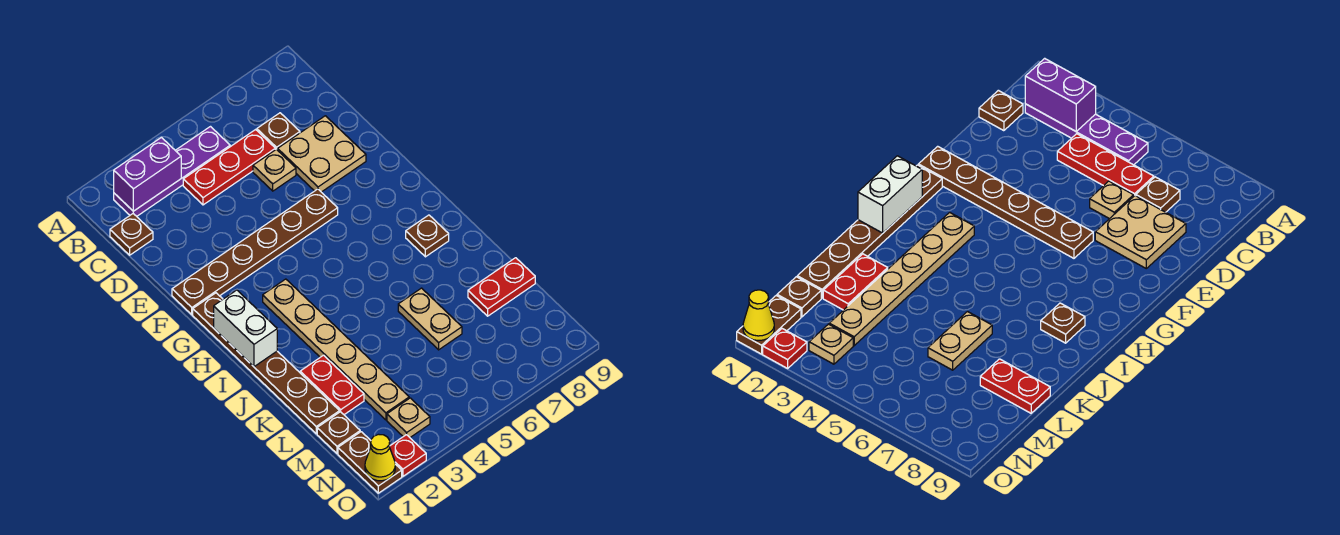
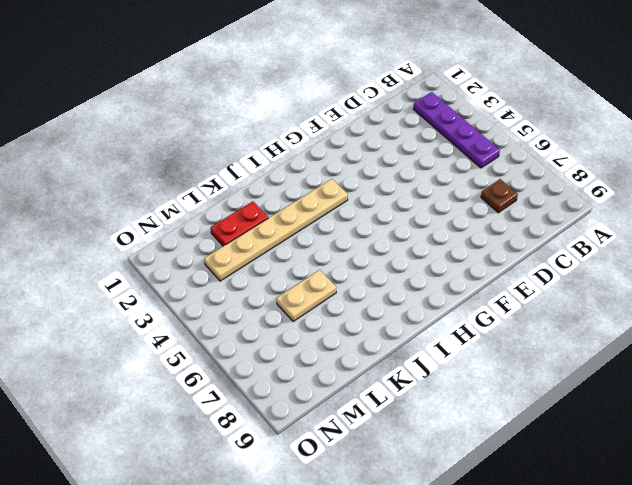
none -> brown plate C1 level 1
none -> red plate C4:C6 level 1
none -> tan plate D6 level 1

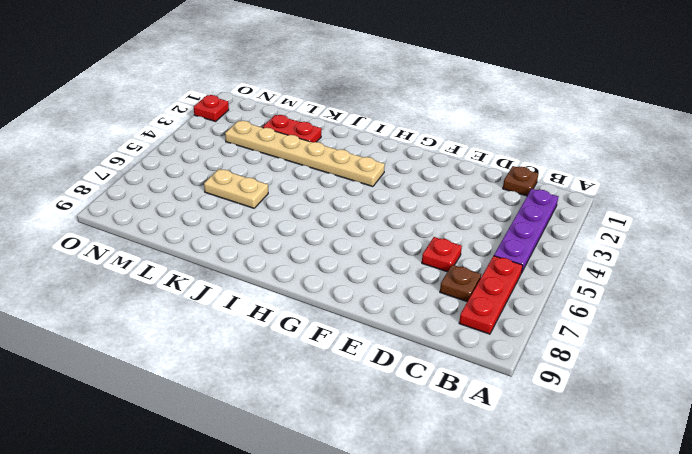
red plate B6:B8 level 1 -> red plate C4:C6 level 1
red plate D6 level 1 -> tan plate D6 level 1
none -> tan plate D7:E8 level 1
none -> brown plate F1:F6 level 1
none -> brown plate G1:L1 level 1

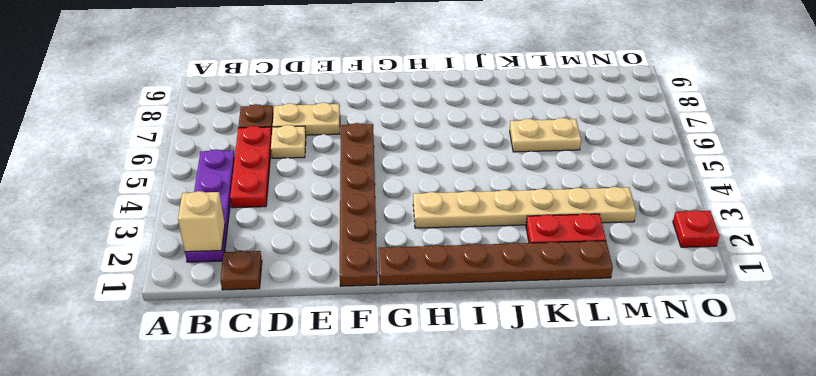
tan brick B2 level 2 -> purple brick B2:B3 level 2
tan plate D7:E7 level 1 -> tan plate D7:E8 level 1
none -> brown plate I8 level 1
none -> red plate L8:L9 level 1
none -> brown plate M1 level 1

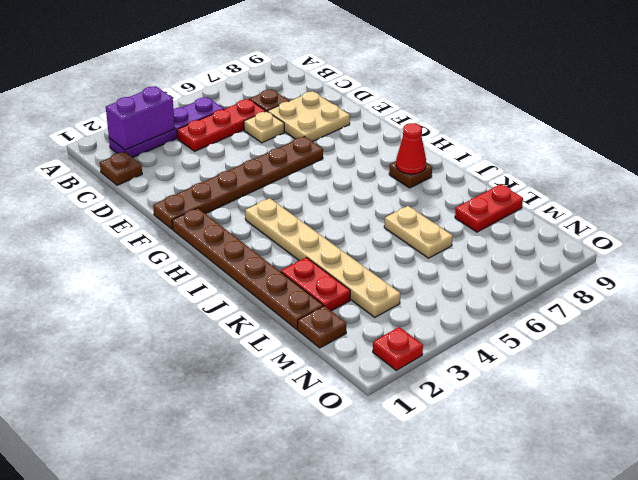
red cone I8 level 2 -> none
none -> brown plate N1:O1 level 1
none -> tan plate N3 level 1
none -> white brick H1:I1 level 2

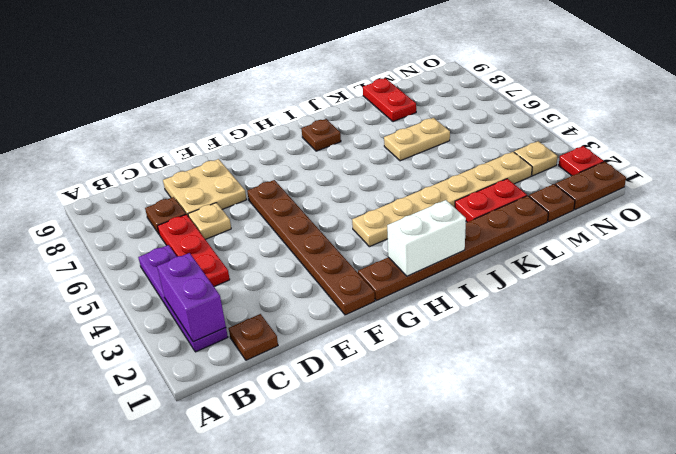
none -> yellow cone O1 level 2

